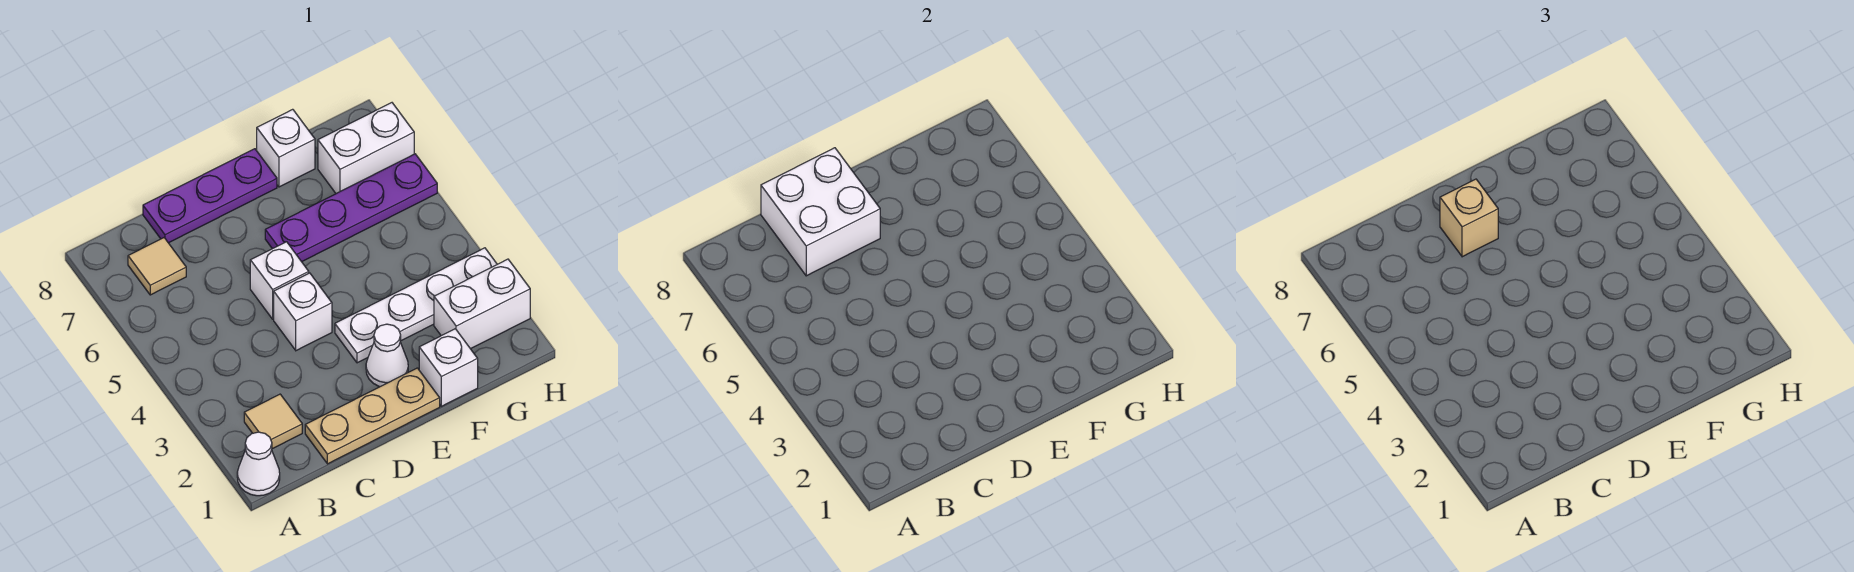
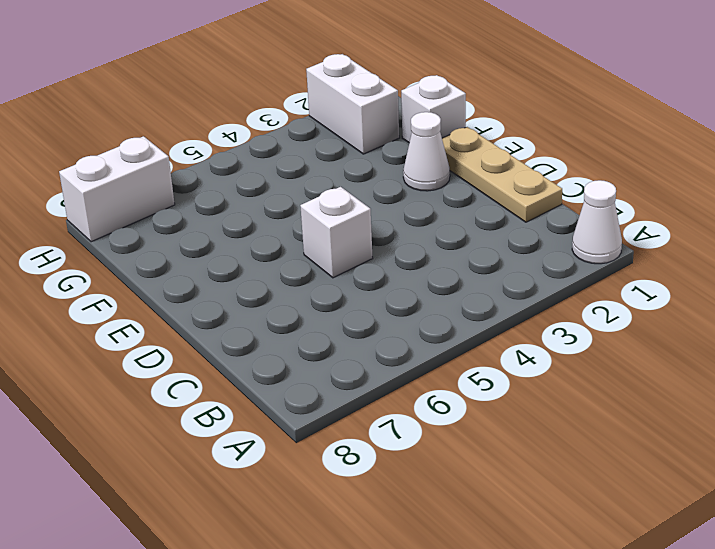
white brick H7:H8 level 1 -> white brick G7:H7 level 1
none -> tan tile B2 level 1
none -> tan tile B7 level 1
none -> purple plate C8:E8 level 1

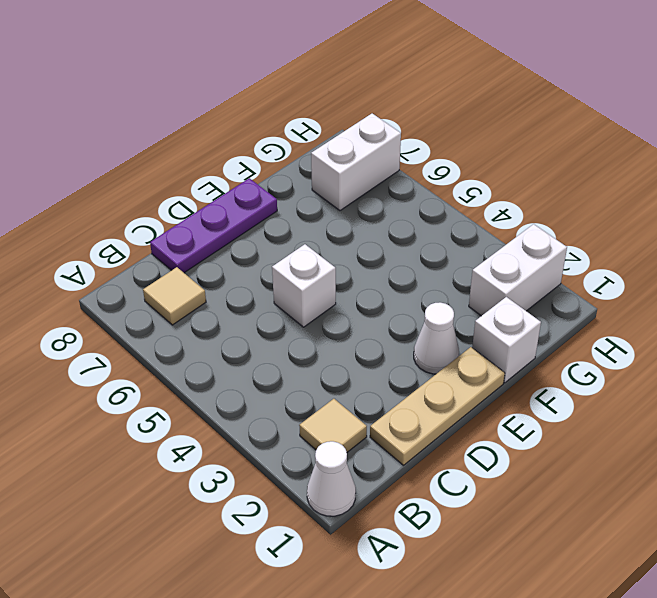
none -> white brick D4 level 1
none -> white plate E3:H3 level 1
none -> purple plate E6:H6 level 1

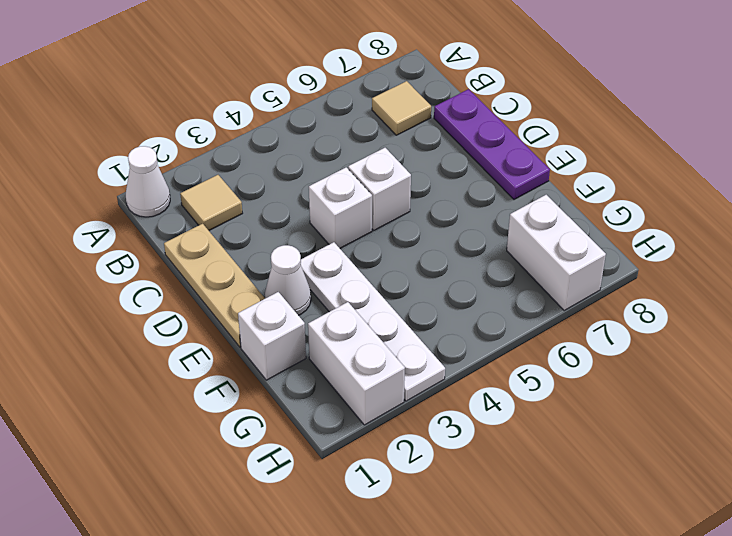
none -> purple plate E6:H6 level 1
none -> white brick F8 level 1
none -> white brick C7:D8 level 2

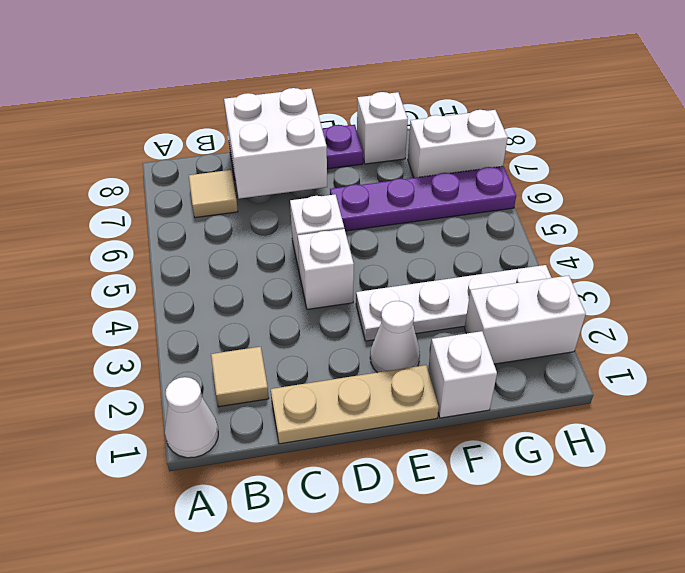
none -> tan brick D7 level 3

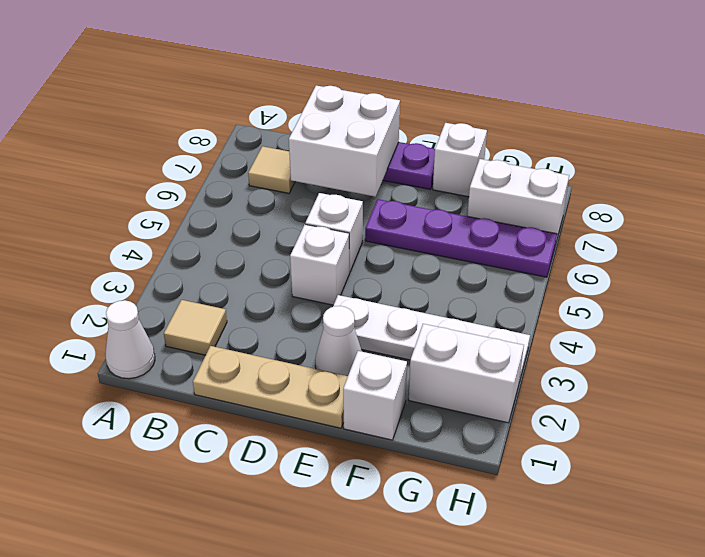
none -> tan brick D7 level 3

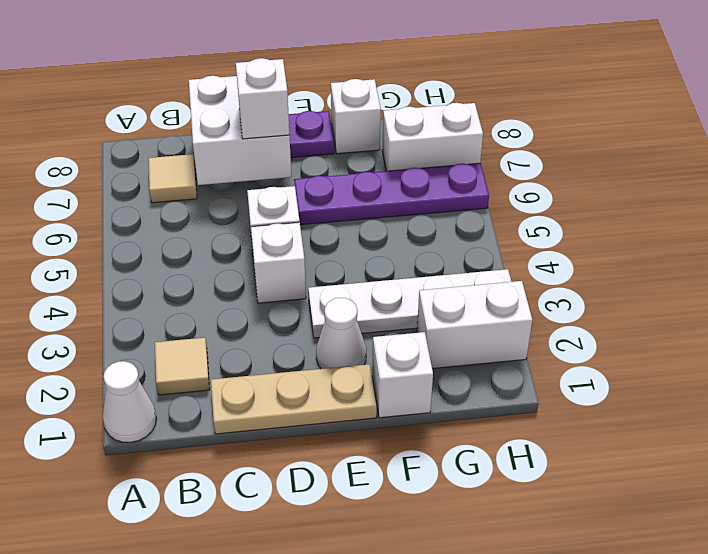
white brick D7 level 3 -> tan brick D7 level 3

